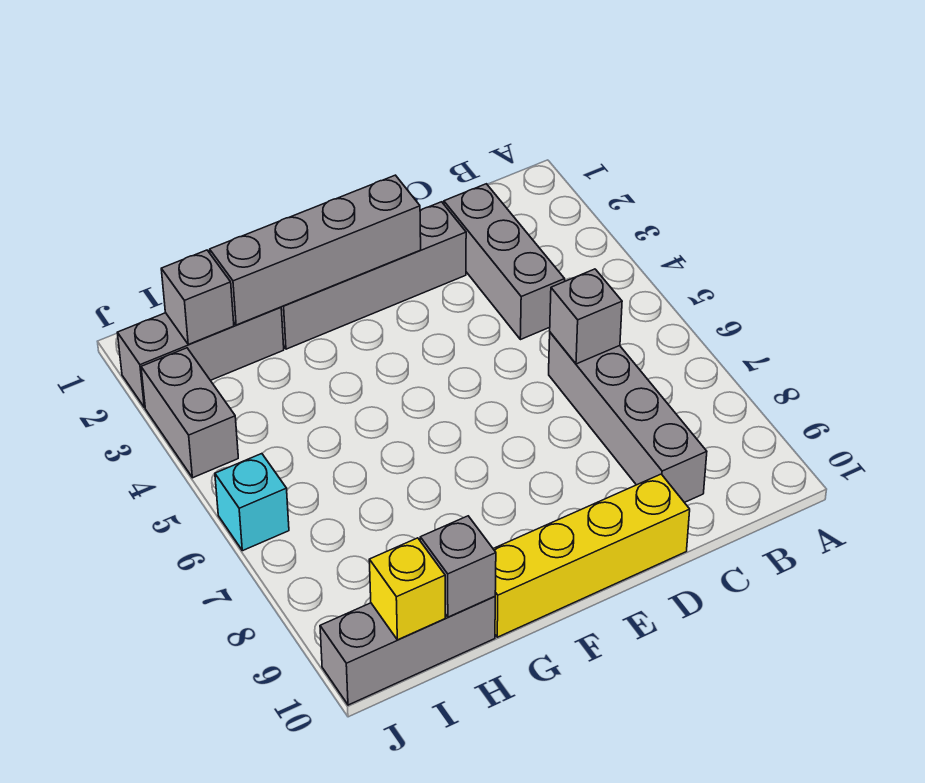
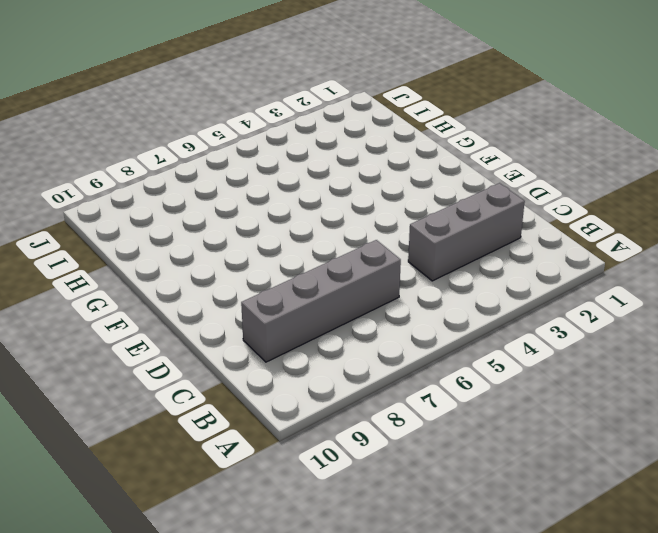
none -> grey brick D2:G2 level 1
none -> yellow brick D10:G10 level 1
none -> grey brick H2:J2 level 1

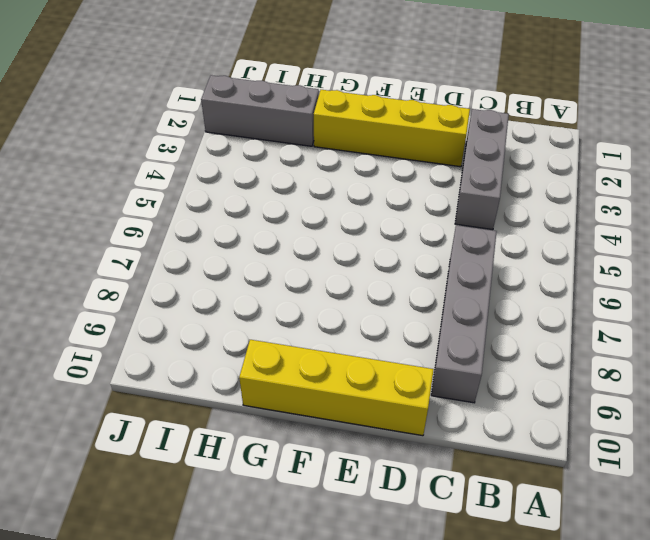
yellow brick D2:G2 level 1 -> grey brick D2:G2 level 1
none -> grey brick H10:J10 level 1
none -> grey brick J3:J4 level 1
none -> cyan brick J6 level 1

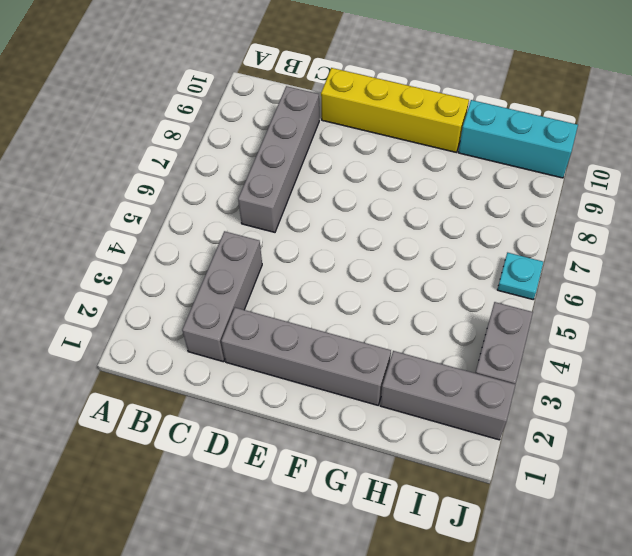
cyan brick H10:J10 level 1 -> grey brick H10:J10 level 1
cyan plate J6 level 1 -> cyan brick J6 level 1
none -> grey brick C6 level 2
none -> grey brick E2:H2 level 2
none -> grey brick H10 level 2

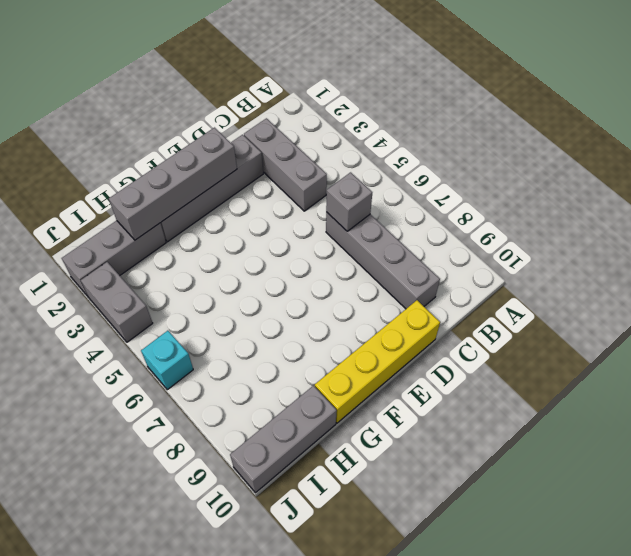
none -> grey brick H10 level 2
none -> grey brick I2 level 2
none -> yellow brick I10 level 2

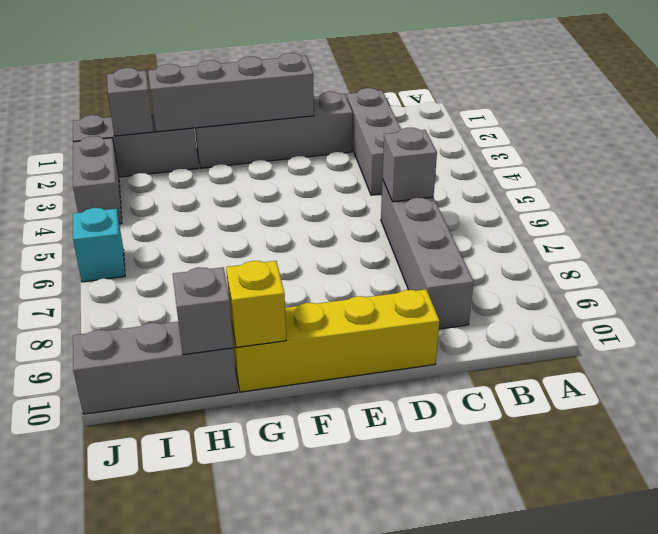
yellow brick G10 level 2 -> yellow brick I10 level 2

